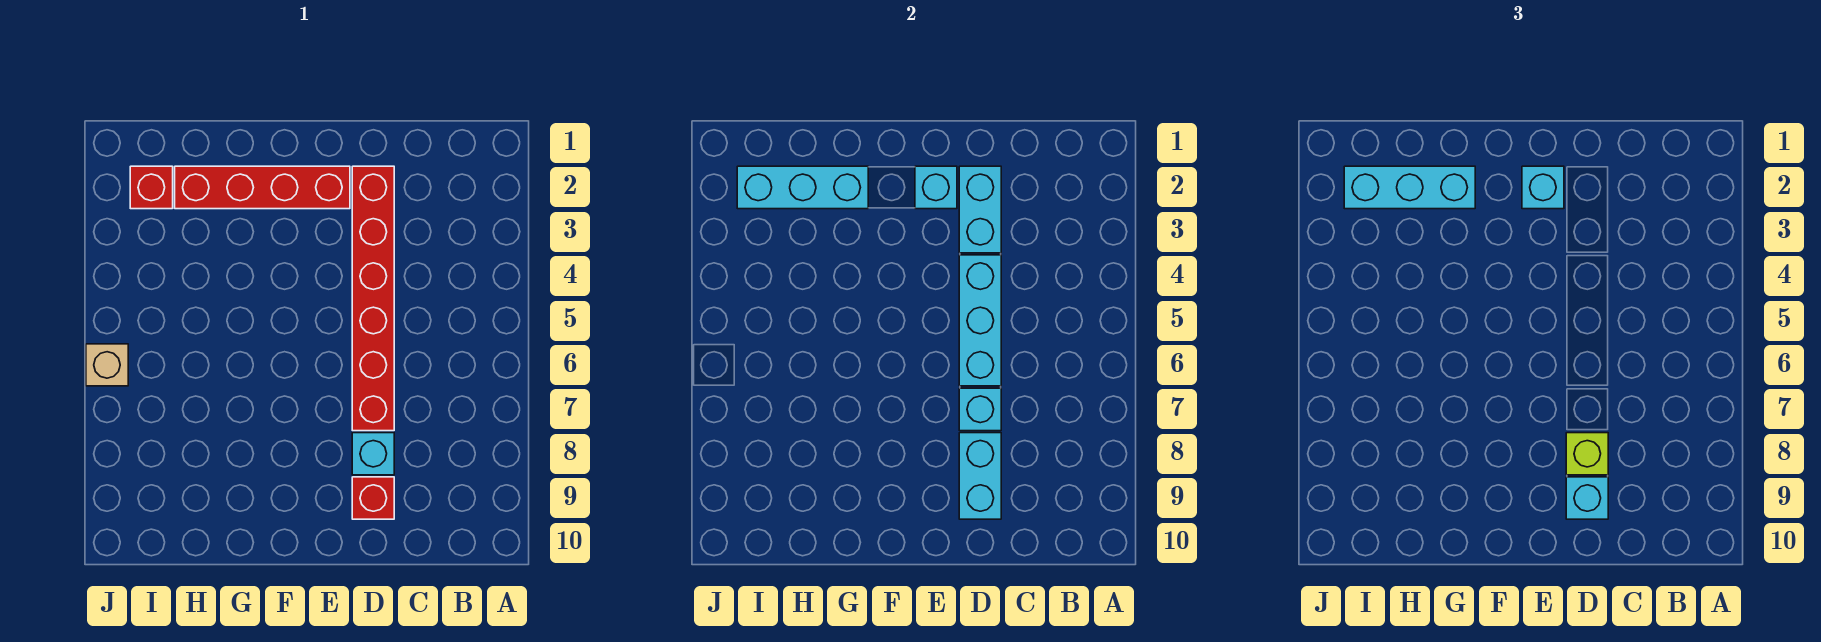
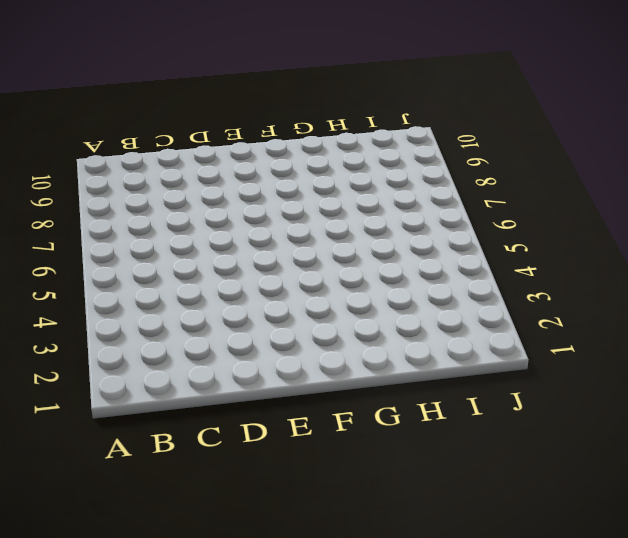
none -> red brick D2:D7 level 1
none -> cyan brick D8 level 1
none -> red brick D9 level 1

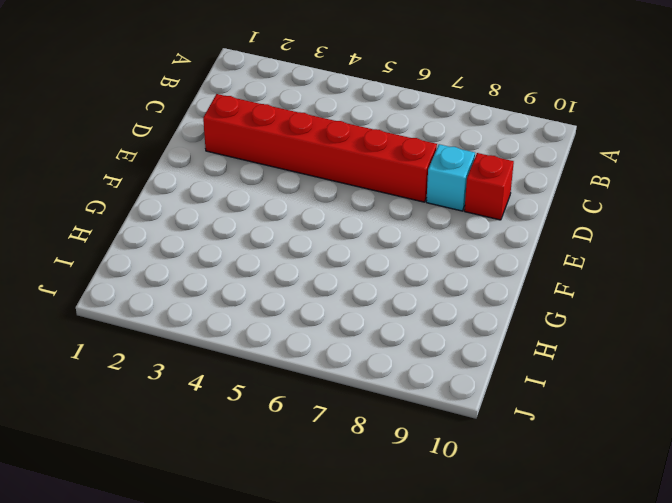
none -> red brick E2:H2 level 1
none -> red brick I2 level 1
none -> tan brick J6 level 1

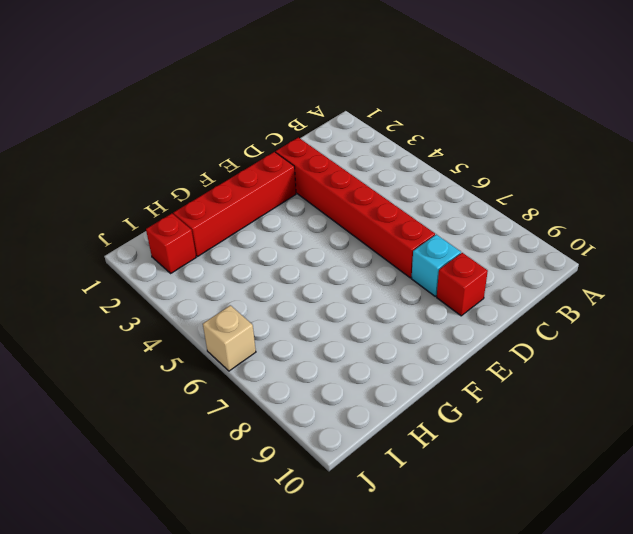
none -> cyan brick D2:D3 level 2
none -> cyan brick D4:D6 level 2
none -> cyan brick D7 level 2

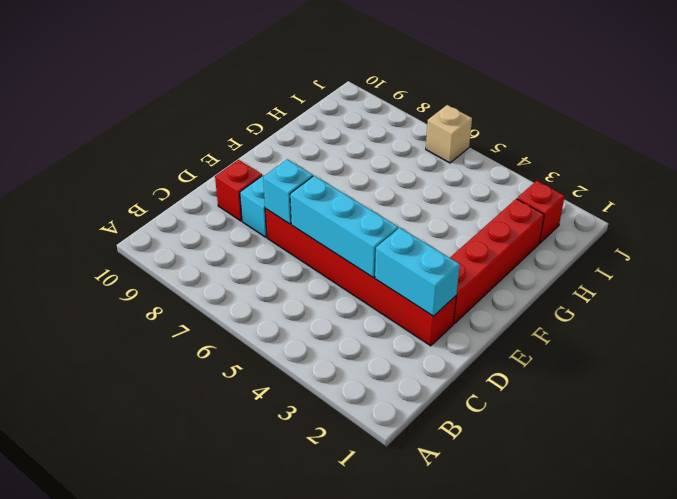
none -> cyan brick D8:D9 level 2
none -> cyan brick E2 level 2
none -> cyan brick G2:I2 level 2

